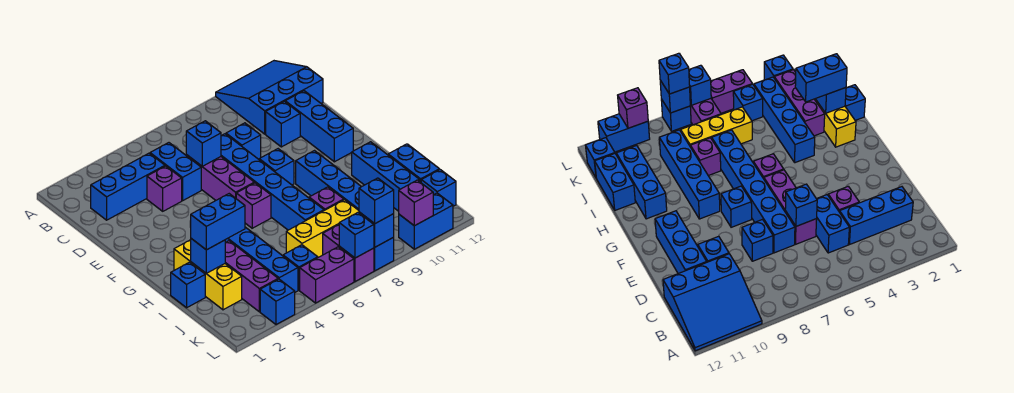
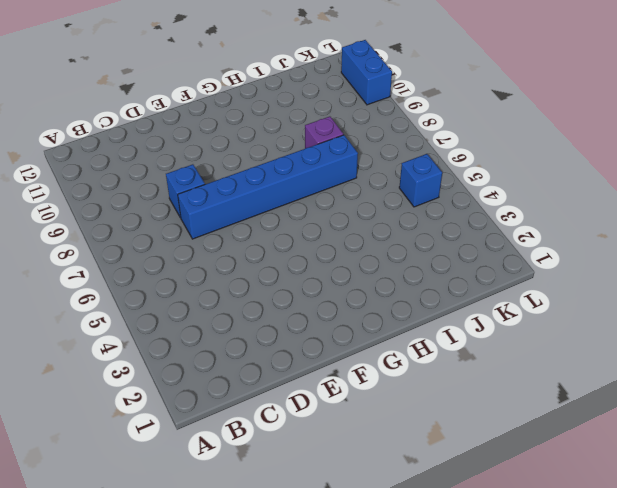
none -> blue slope A10:C12 level 1 top C
none -> blue brick C2:C4 level 1
none -> blue brick C5:D5 level 1
none -> purple brick D4 level 1

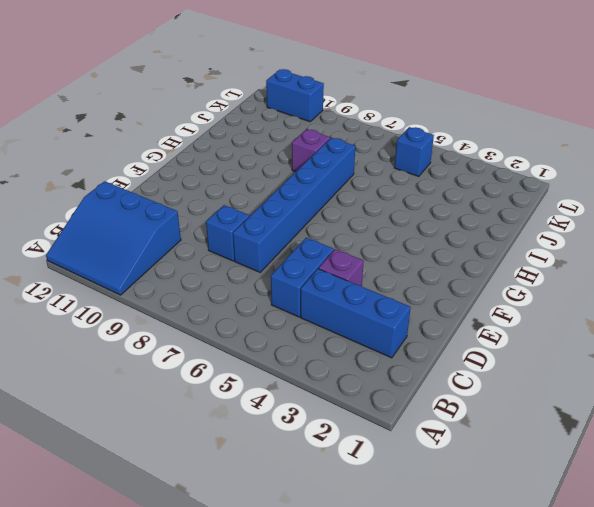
none -> purple brick D6:F6 level 1
none -> blue brick D10 level 1
none -> blue brick D11:F11 level 1
none -> blue brick F8 level 1

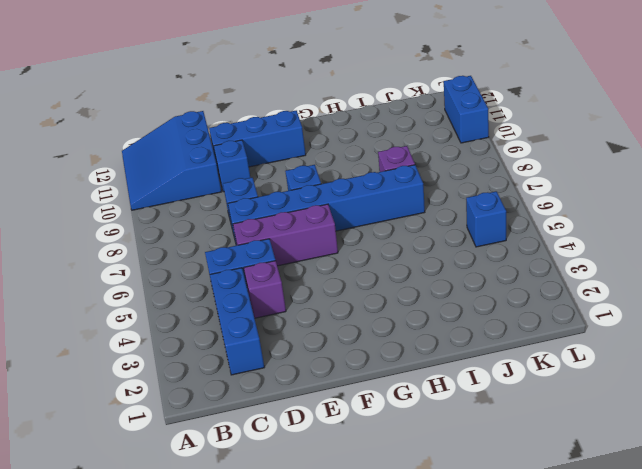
none -> purple brick G6 level 1
none -> blue brick G9:J9 level 1
none -> yellow brick H2:J2 level 1
none -> blue brick H4:K4 level 1

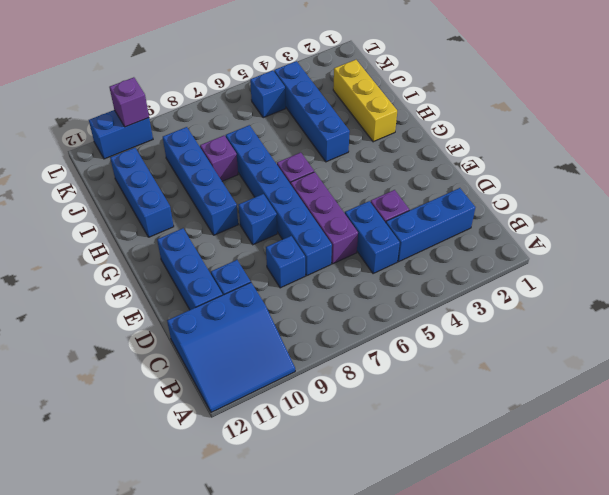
none -> blue brick I1 level 1
none -> purple brick I3:K3 level 1
none -> blue brick I12:J12 level 1
none -> yellow brick J6:J8 level 1

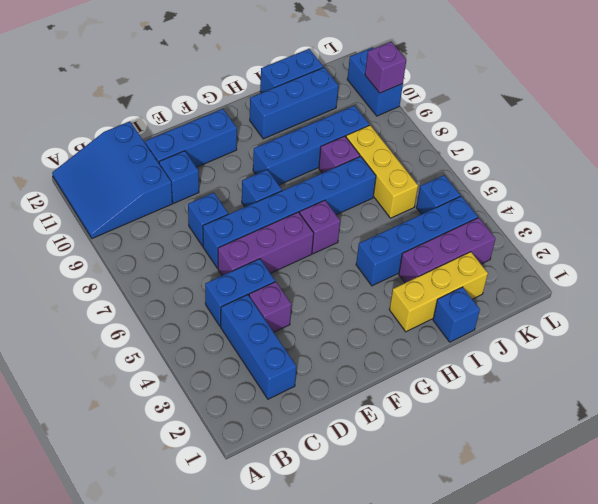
none -> purple brick K7:L7 level 1
none -> blue brick K12 level 1
none -> blue brick L3 level 1
none -> purple brick L5:L6 level 1

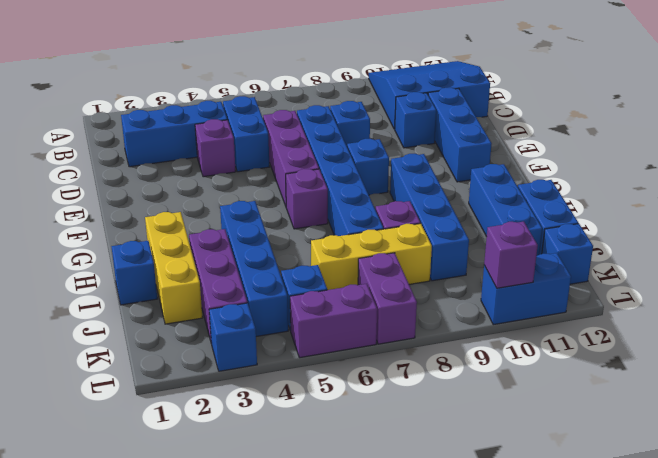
none -> blue brick L8 level 1
none -> blue brick D6 level 2
none -> blue brick I2 level 2
none -> blue brick L7 level 2

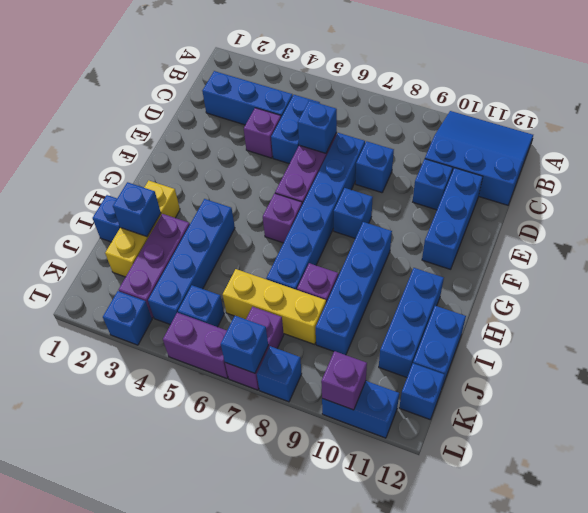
none -> blue brick L8 level 2
none -> blue brick I2:I3 level 3
none -> blue brick L8 level 3

